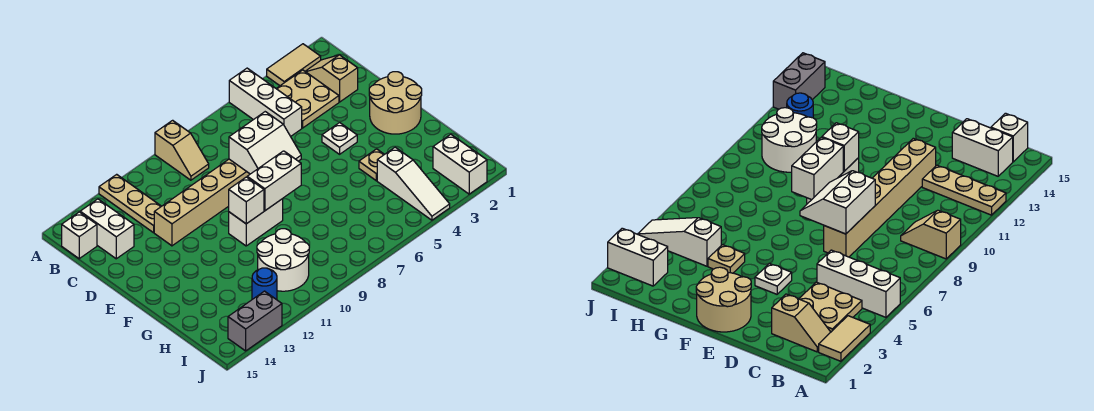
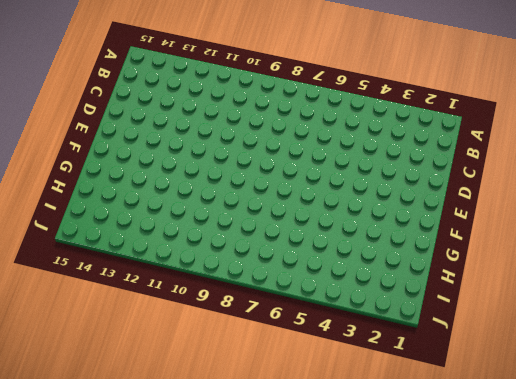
none -> tan tile A2:A3 level 1
none -> white brick A5:C5 level 1
none -> tan slope A9:B9 level 1 top A

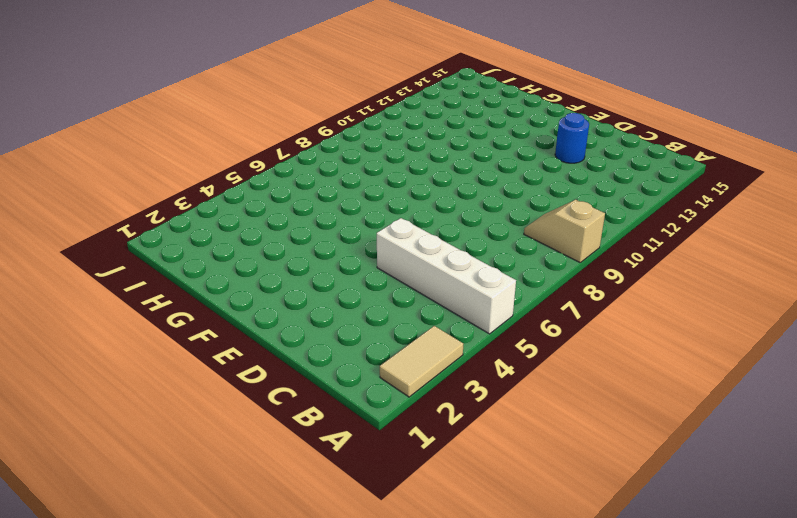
white brick A5:D5 level 1 -> white brick A5:C5 level 1
blue round brick D13 level 1 -> blue round brick I12 level 1
none -> tan plate A12:C12 level 1
none -> tan slope B2:C2 level 1 top C
none -> tan plate B3:C4 level 1

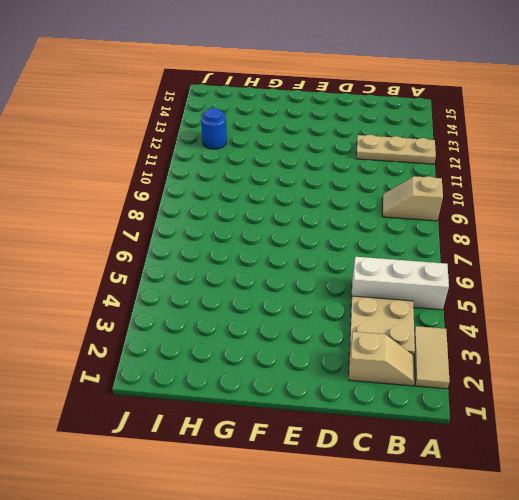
none -> white brick B14:C14 level 1
none -> white brick B15 level 1
none -> tan brick D7:D12 level 1

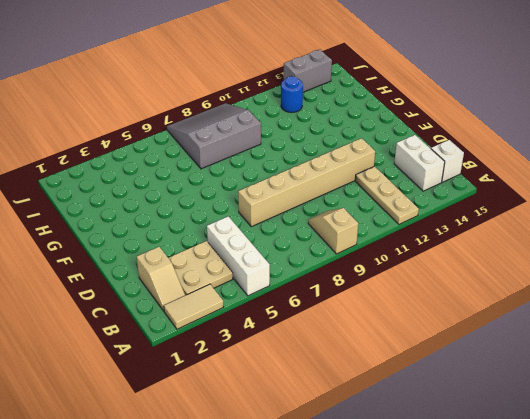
grey slope H7:J9 level 1 top H -> none
none -> tan round brick E1:F2 level 1
none -> white plate E4 level 1
none -> white brick F9:F10 level 1

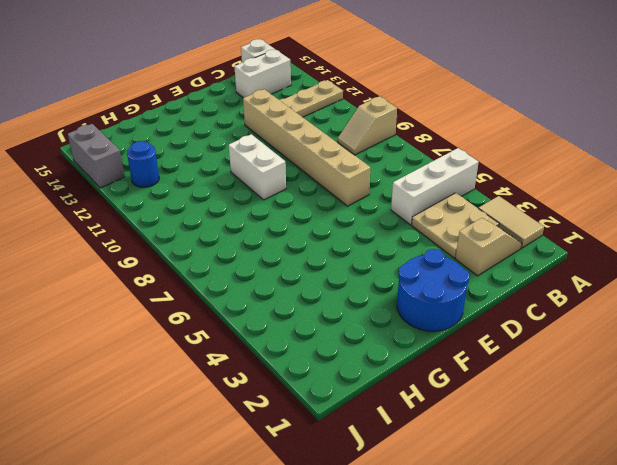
blue round brick E1:F2 level 1 -> tan round brick E1:F2 level 1
none -> white plate E4 level 1
none -> tan plate G4 level 1
none -> white slope H4:J4 level 1 top H

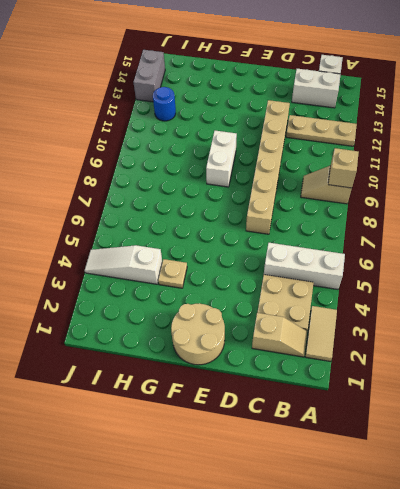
tan brick A9 level 2 -> none
none -> white plate E4 level 1
none -> white round brick H10:I11 level 1
none -> white brick I2:J2 level 1

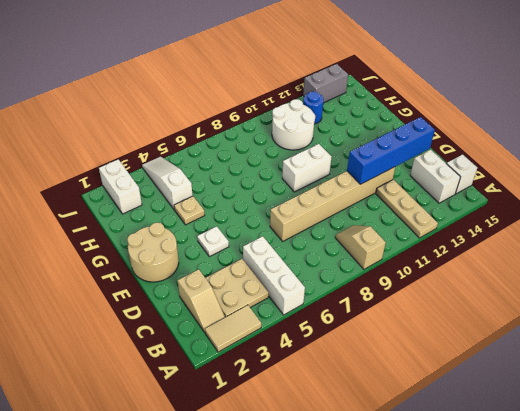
blue brick D11:D14 level 2 -> none
none -> white slope D7:E8 level 2 top D
none -> white brick F8:F9 level 2
none -> white brick F10 level 2

